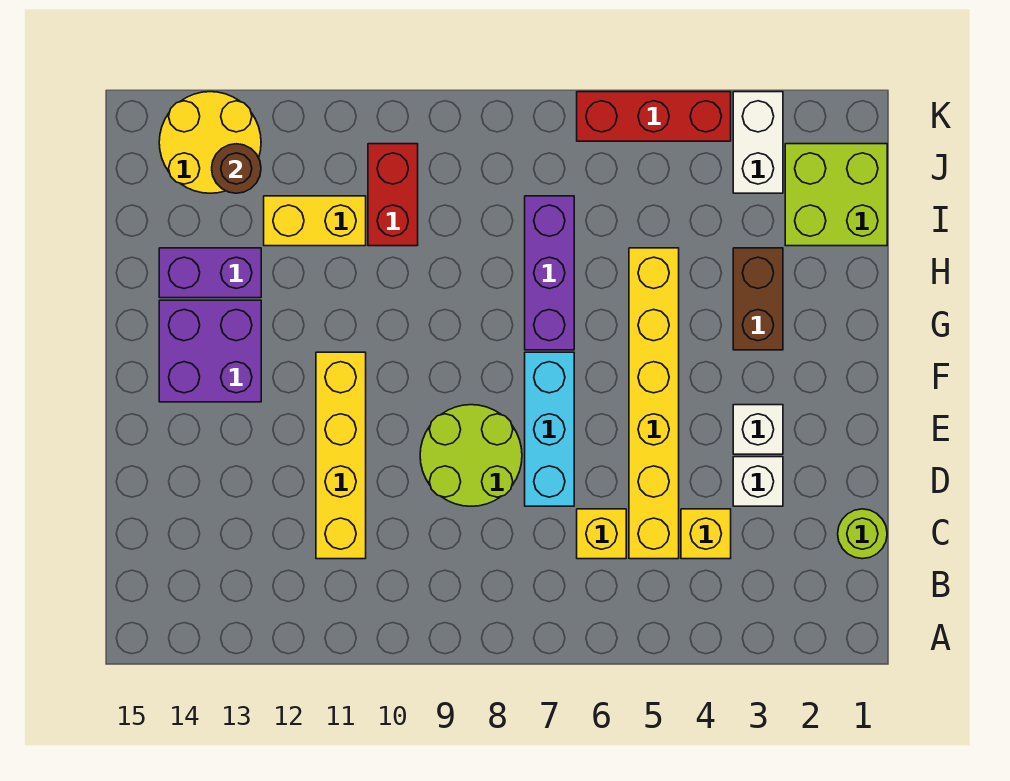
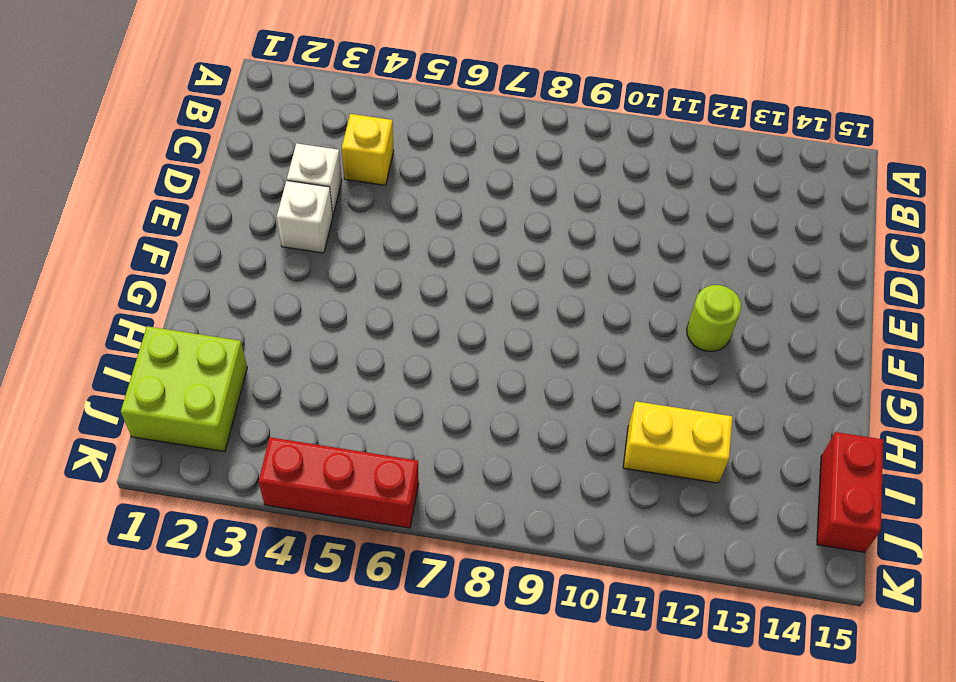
lime round brick F12 level 1 -> lime round brick C1 level 1
red brick I15:J15 level 1 -> red brick I10:J10 level 1
none -> yellow brick C5:H5 level 1
none -> yellow brick C6 level 1
none -> yellow brick C11:F11 level 1

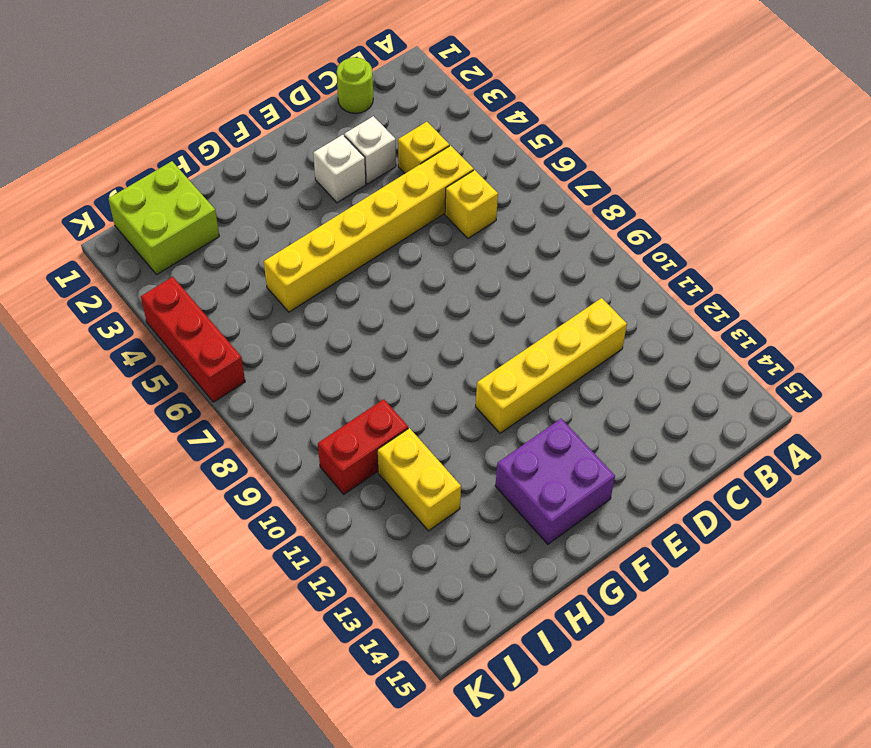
none -> cyan brick D7:F7 level 1
none -> lime round brick D8:E9 level 1
none -> brown brick G3:H3 level 1

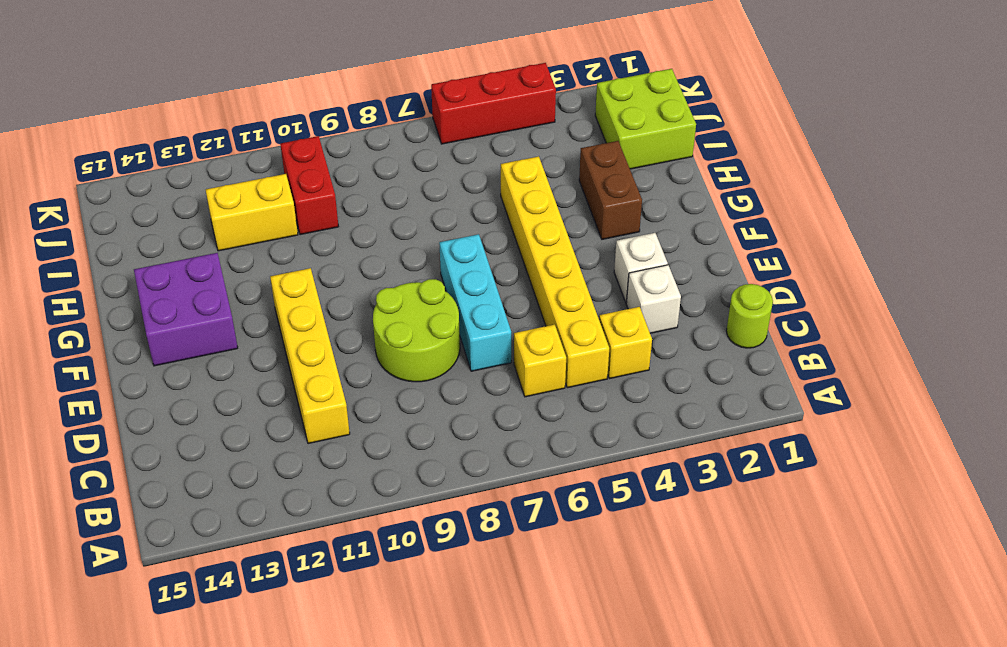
none -> purple brick G7:I7 level 1
none -> purple brick H13:H14 level 1
none -> white brick J3:K3 level 1

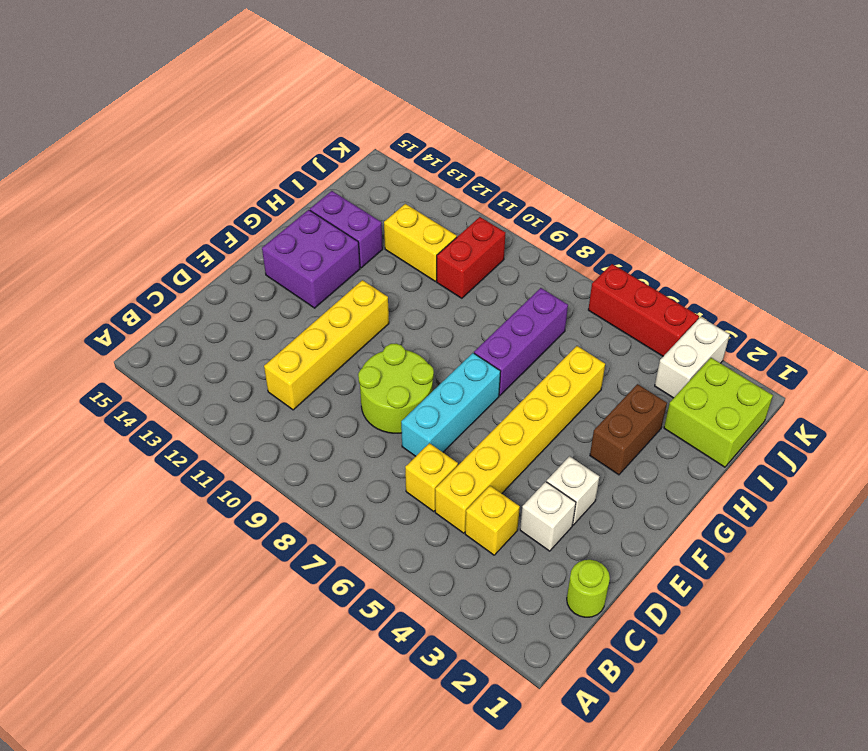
none -> yellow round brick J13:K14 level 1
none -> brown round brick J13 level 2

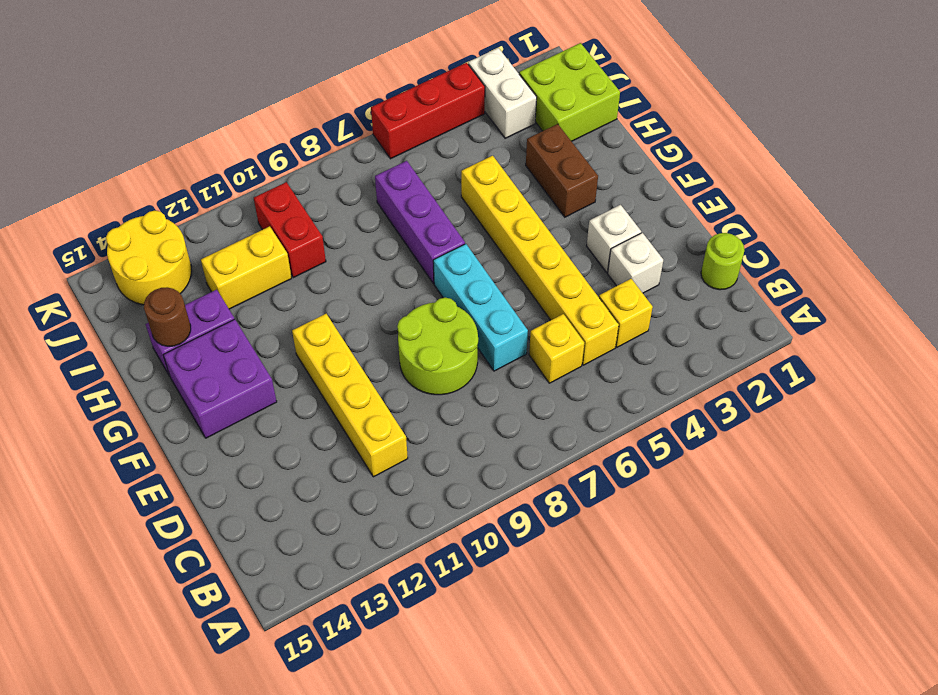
brown round brick H14 level 2 -> brown round brick J13 level 2

